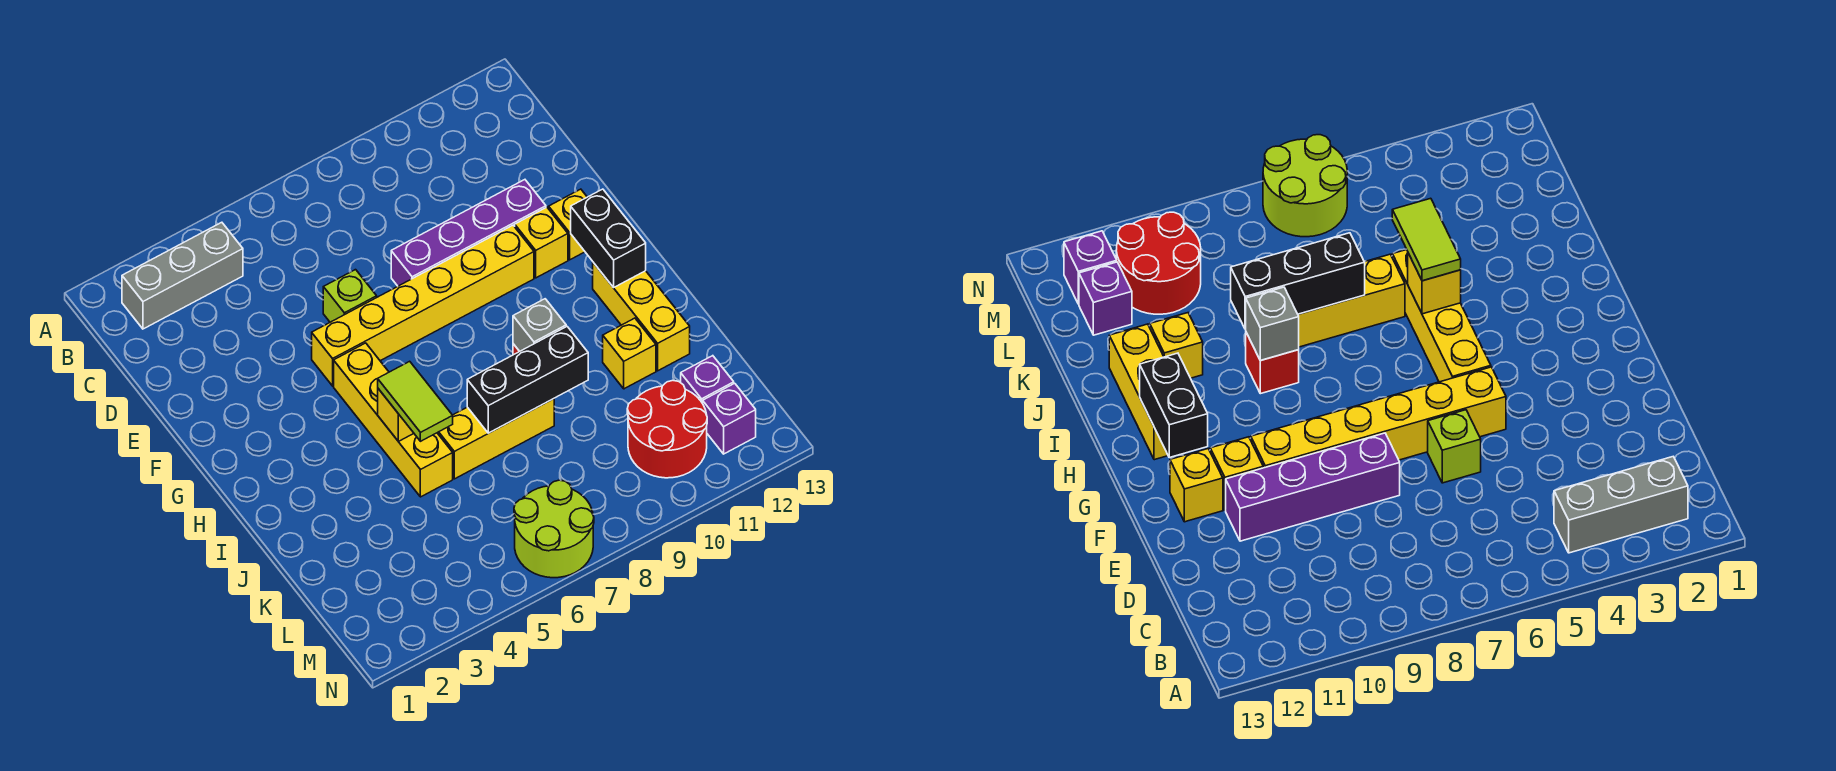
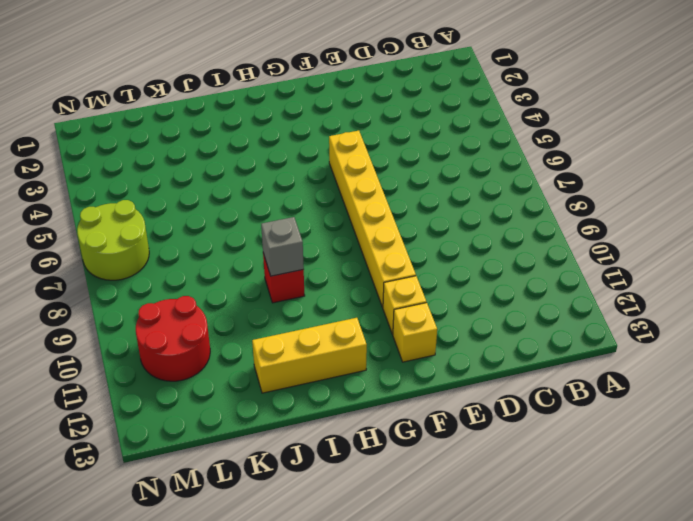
none -> grey brick B2:B4 level 1
none -> lime brick E6 level 1
none -> purple brick E8:E11 level 1

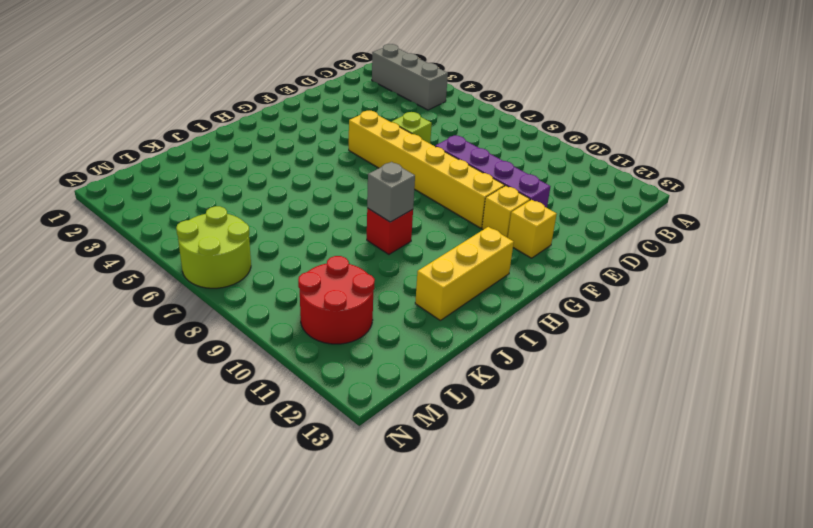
none -> yellow brick G5:J5 level 1
none -> yellow brick J6:J8 level 1
none -> yellow brick J11 level 1

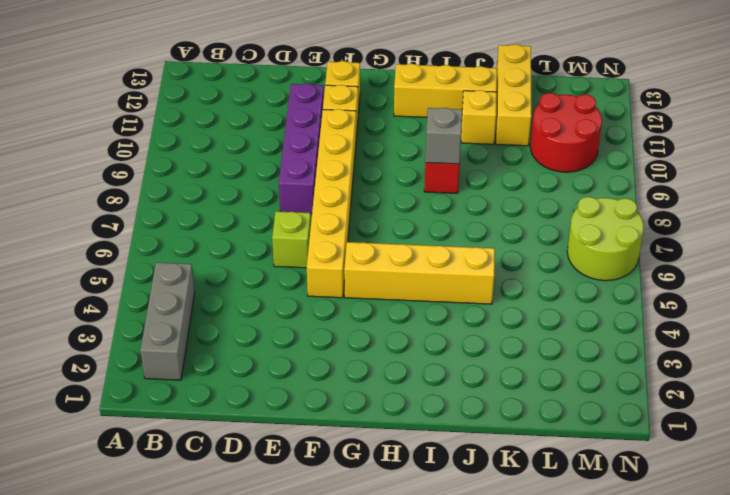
yellow brick K11:K13 level 1 -> yellow brick J6:J8 level 1
none -> purple brick L12 level 1
none -> purple brick M12 level 1
none -> black brick G12:H12 level 2

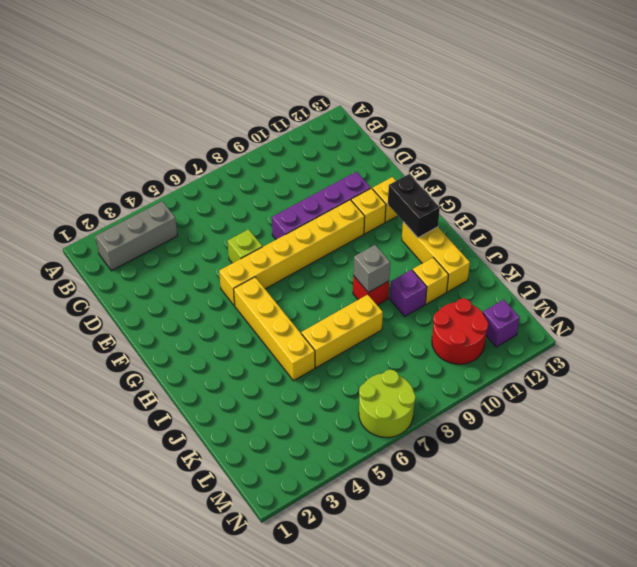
purple brick J10 level 1 -> purple brick L12 level 1
none -> yellow brick I5 level 2
none -> black brick J7:J9 level 2
none -> lime tile I5:J5 level 3

